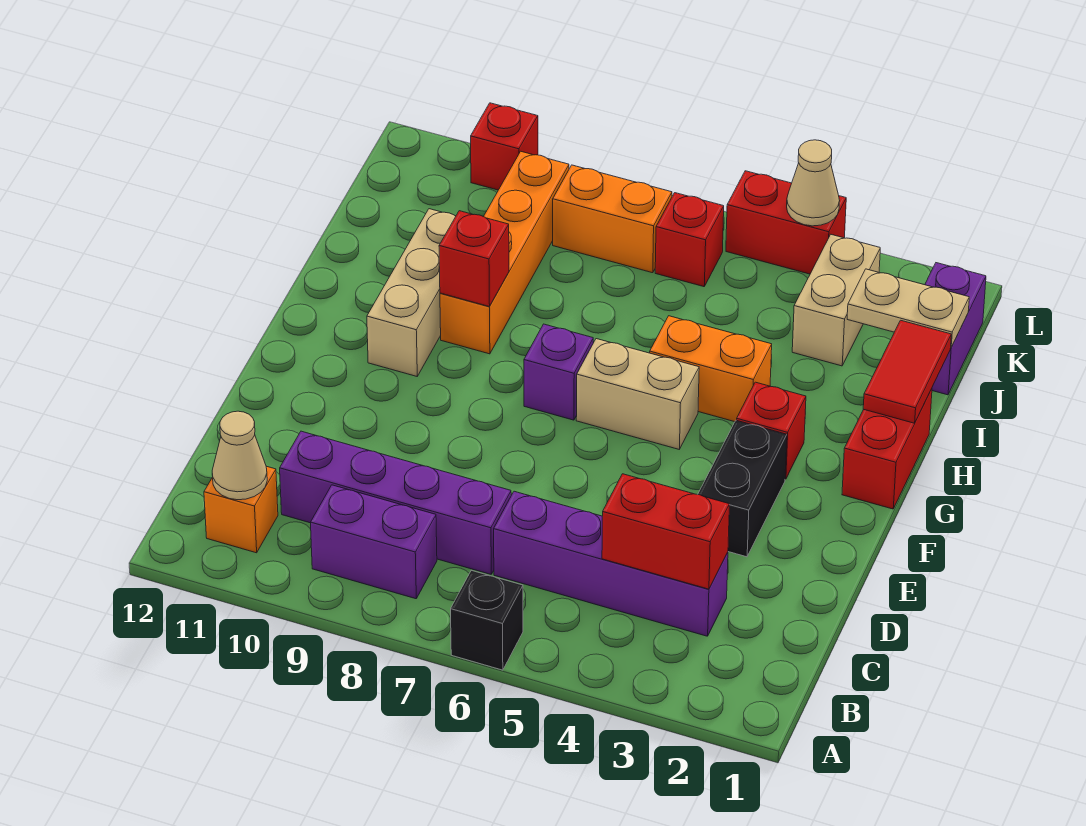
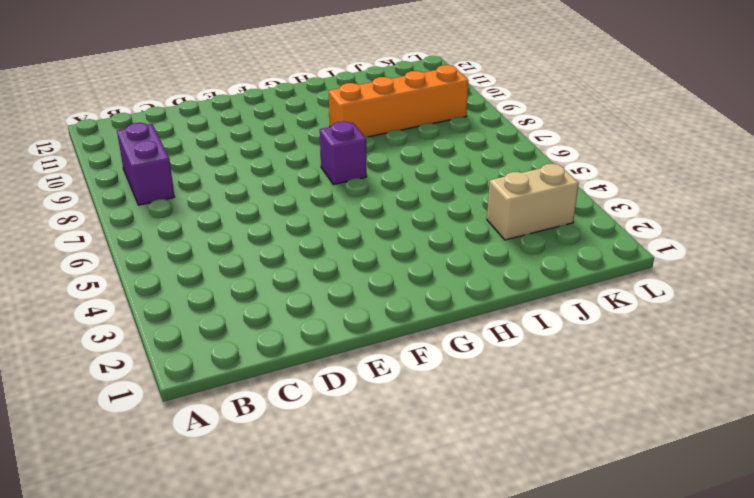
none -> black brick A6 level 1
none -> orange brick B11 level 1
none -> purple brick C3:C6 level 1

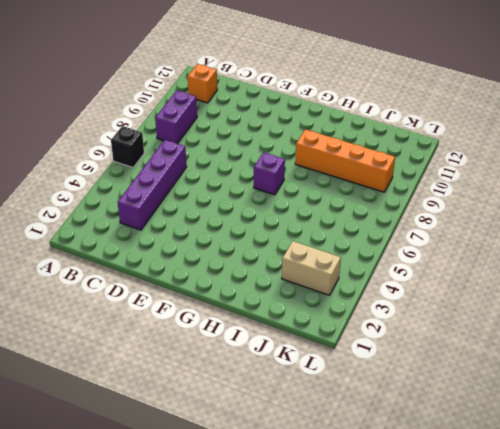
none -> purple brick C7:C10 level 1
none -> black brick E3:F3 level 1
none -> red brick G1:H1 level 1

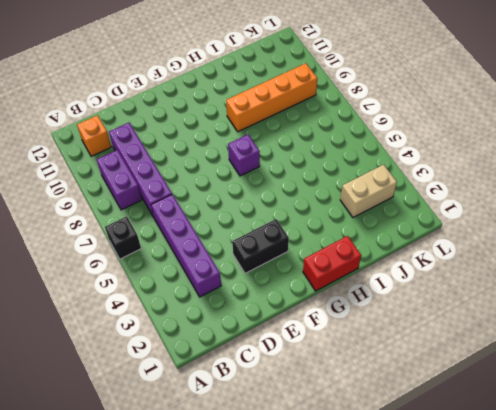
none -> red brick G3 level 1
none -> tan brick G5:G6 level 1
none -> tan brick G10:I10 level 1

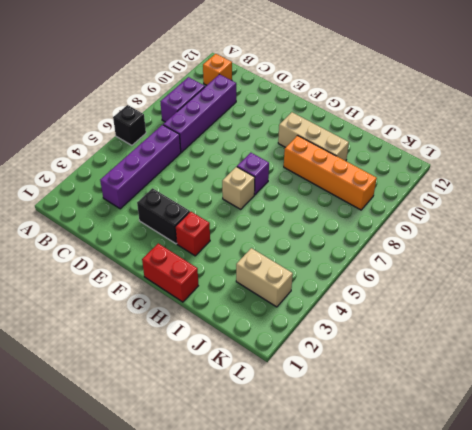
tan brick G6 level 1 -> tan brick G5:G6 level 1
none -> orange brick H4:H5 level 1
none -> purple brick J1:K1 level 1
none -> red brick K6 level 1

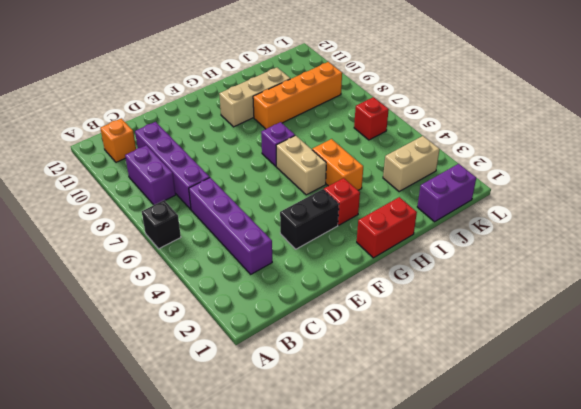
none -> orange brick K7:K8 level 1
none -> red brick L4:L5 level 1
none -> red brick L10 level 1

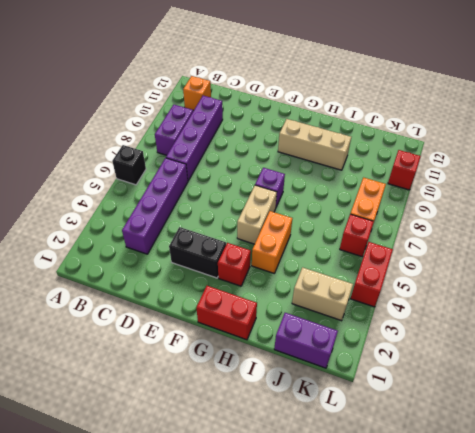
none -> orange brick H9:K9 level 1
none -> tan cone B11 level 2
none -> red brick C3:C4 level 2

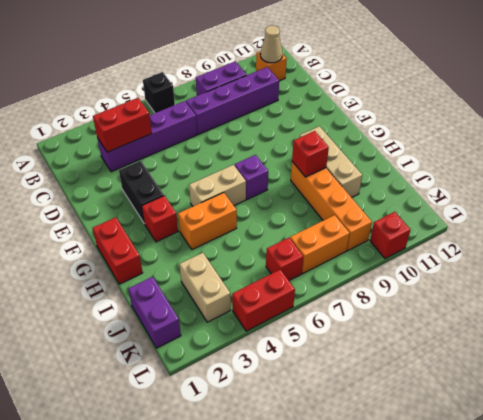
none -> red tile H1:I1 level 2
none -> tan plate J1:J2 level 2
none -> tan cone L4 level 2

